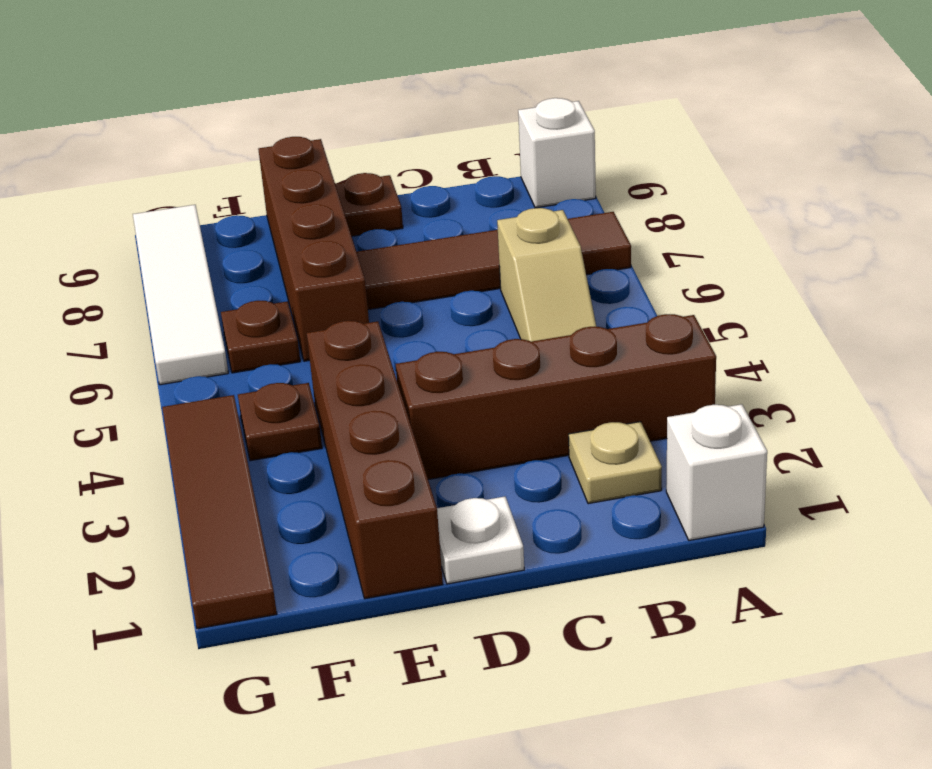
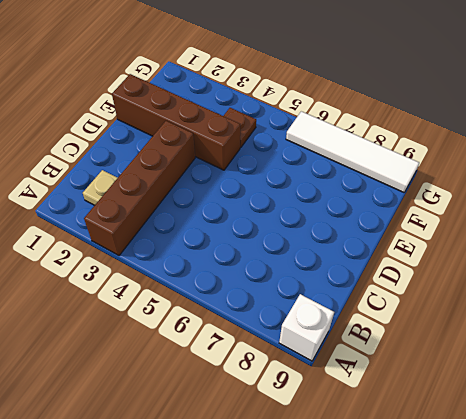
none -> white brick A1 level 1
none -> brown tile A7:D7 level 1
none -> tan slope B5:B6 level 1 top 6

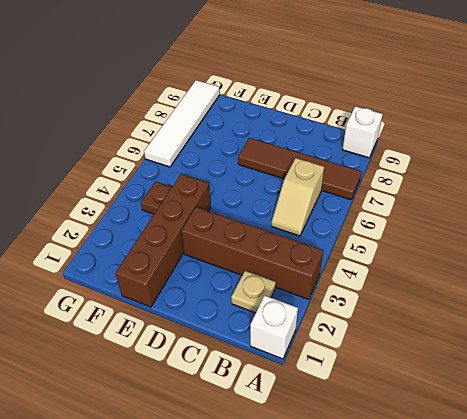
none -> white plate D1 level 1
none -> brown plate D9 level 1
none -> brown brick E6:E9 level 1

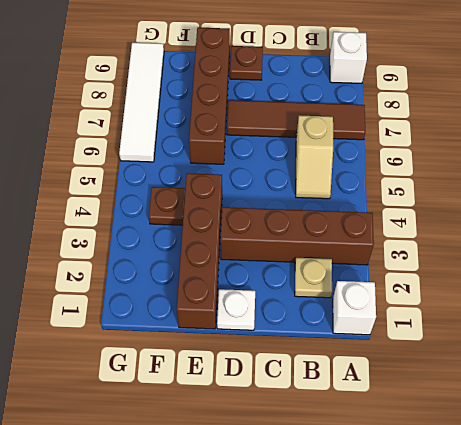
none -> brown plate F6 level 1
none -> brown tile G1:G4 level 1

